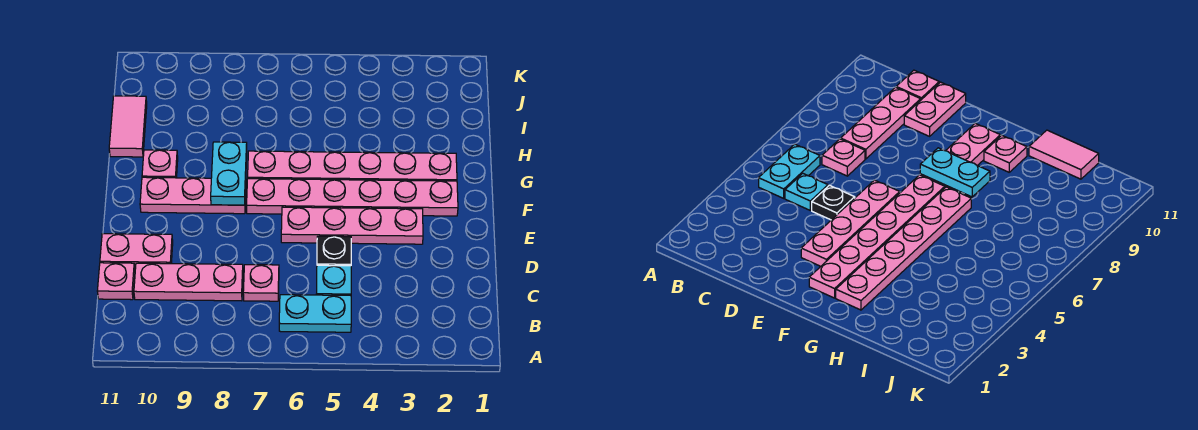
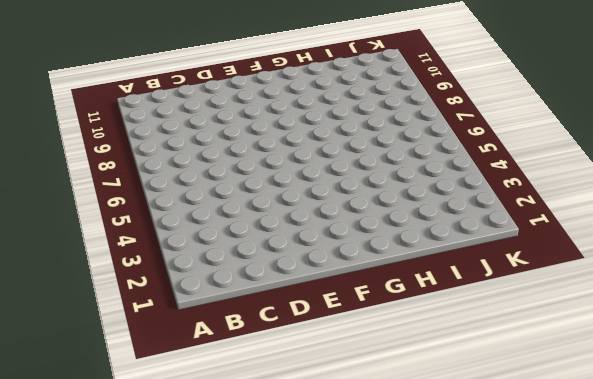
none -> cyan plate B5:B6 level 1
none -> cyan plate C5 level 1
none -> pink plate C7 level 1

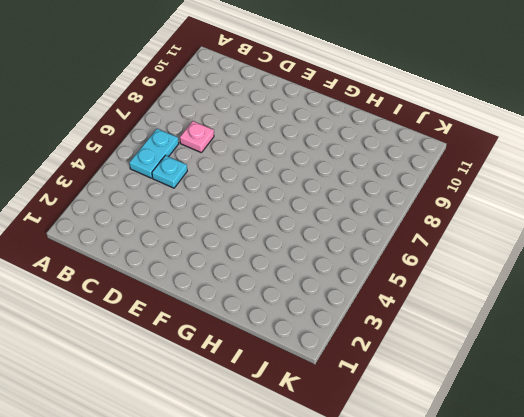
none -> pink plate C8:C10 level 1
none -> pink plate C11 level 1
none -> black plate D5 level 1

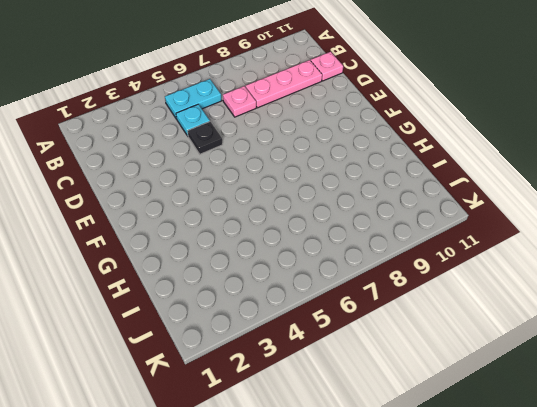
none -> pink plate D10:D11 level 1
none -> pink plate E3:E6 level 1
none -> pink plate F2:F7 level 1

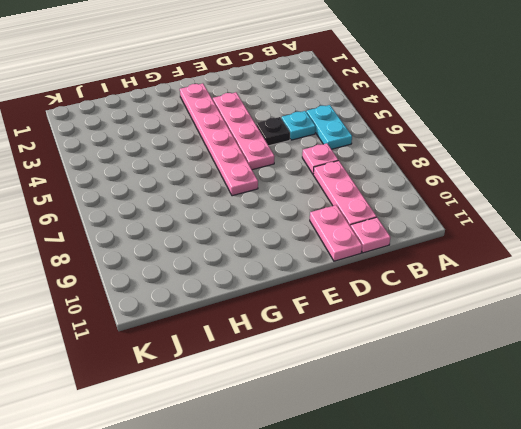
none -> pink plate F8:F10 level 1
none -> pink plate G2:G7 level 1
none -> pink plate G10 level 1

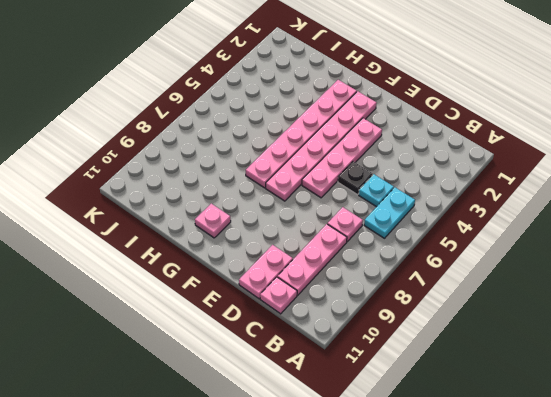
none -> pink plate F8:F10 level 1
none -> pink tile H11:I11 level 1
none -> cyan plate F8:G8 level 2

